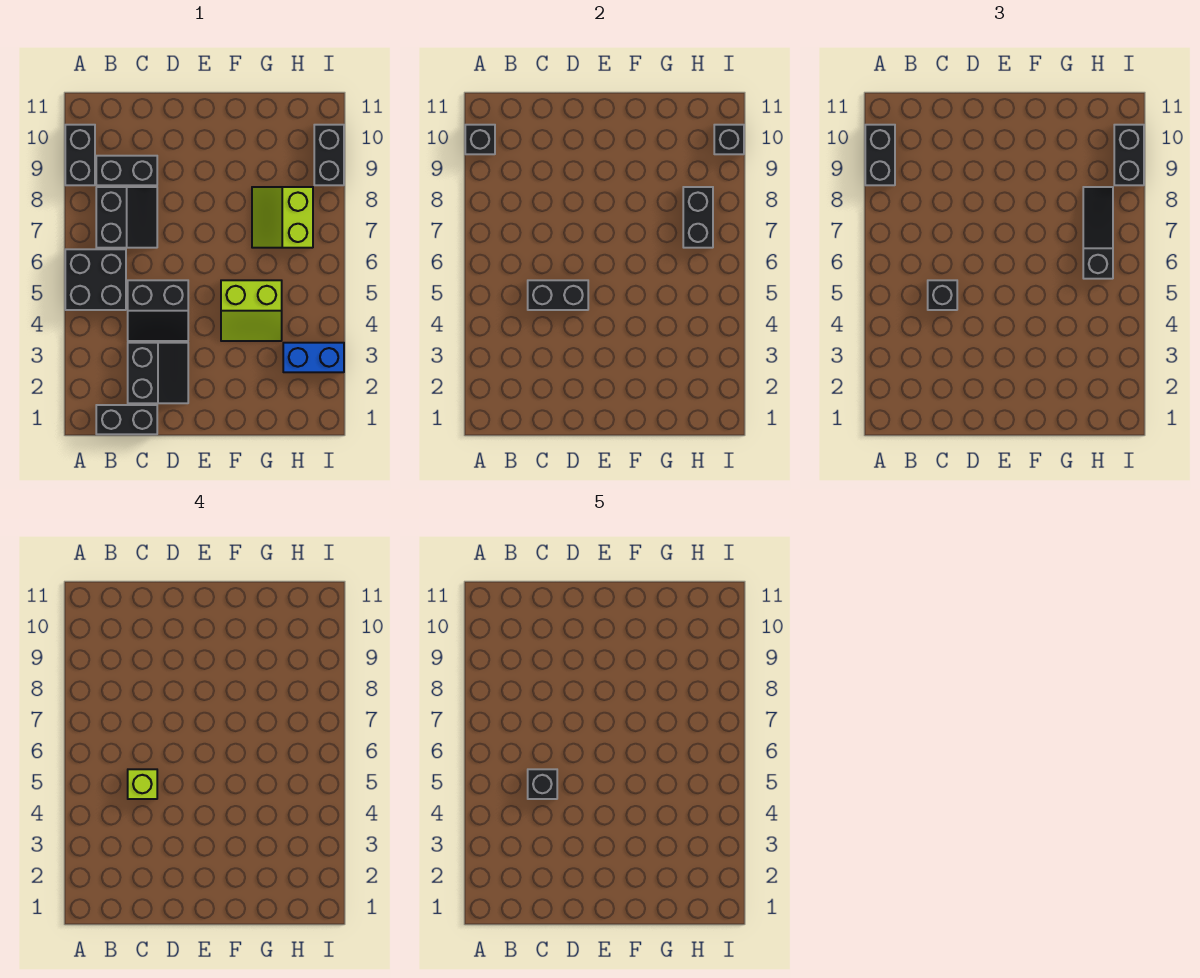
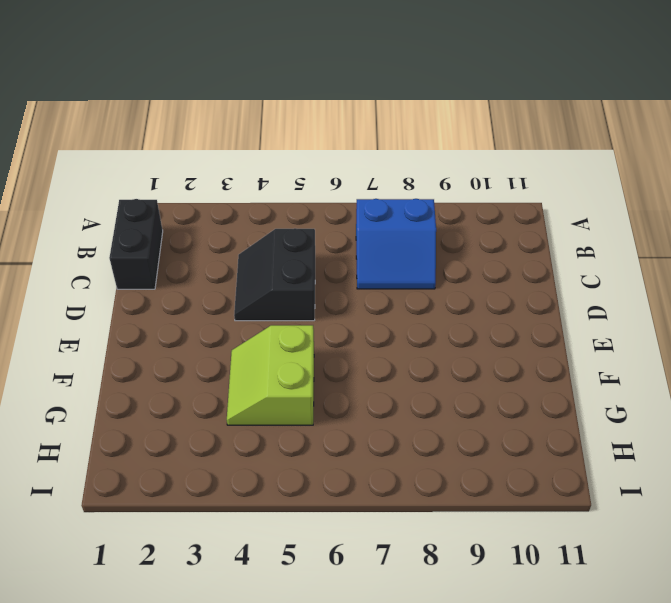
blue slope B7:C8 level 1 top B -> black slope B7:C8 level 1 top B
none -> black brick A5:B6 level 1
none -> black brick A9:A10 level 1
none -> black brick B9:C9 level 1

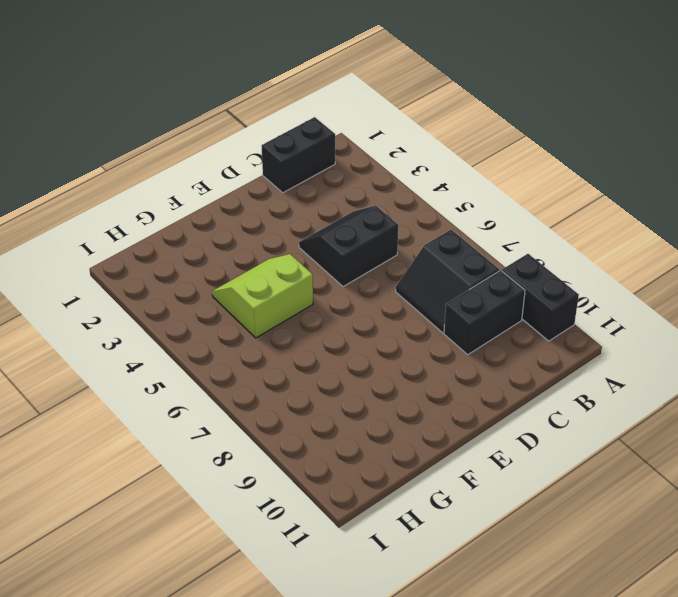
none -> black brick A5:B6 level 1
none -> black slope C2:D3 level 1 top C
none -> lime slope G7:H8 level 1 top H

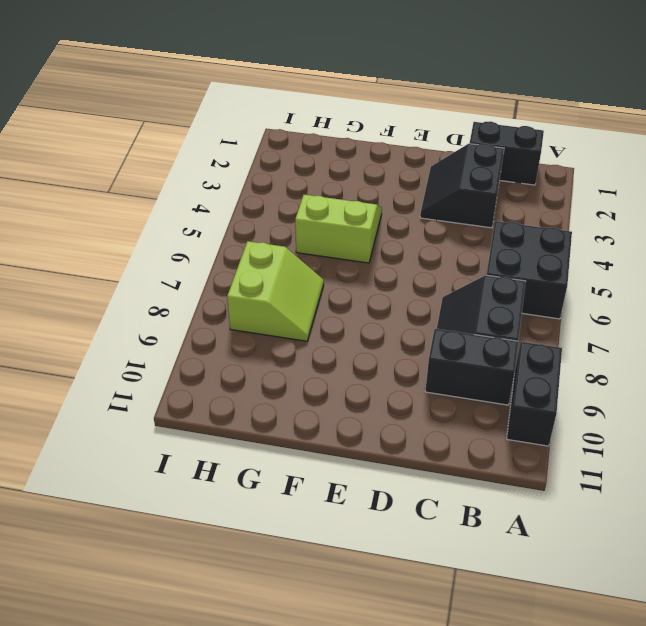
none -> black slope C4:D5 level 1 top 5
none -> blue brick H3:I3 level 1
none -> black brick I9:I10 level 1

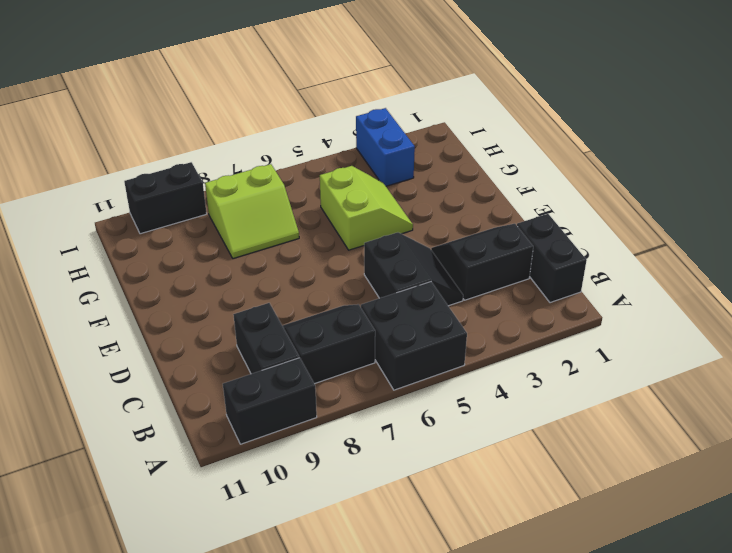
none -> black brick A10 level 2
none -> black brick C5:D5 level 2
none -> black brick H7:H8 level 2

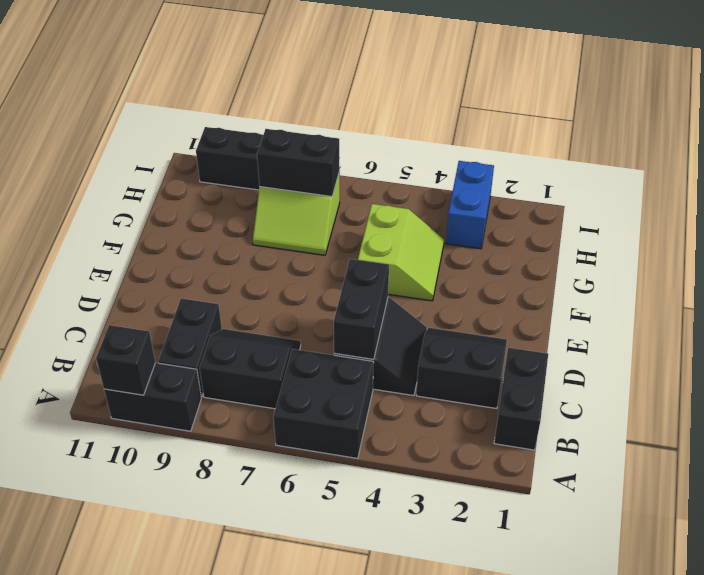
none -> black brick I10 level 2
none -> black brick A9:A10 level 3
none -> black brick C5 level 3

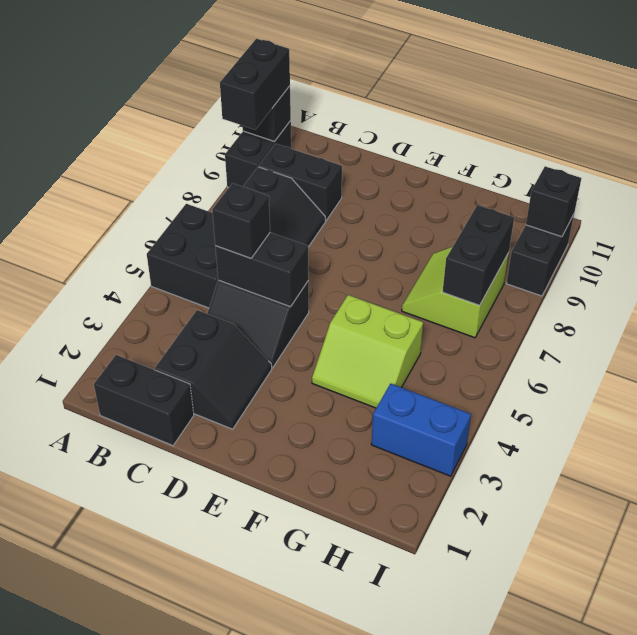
none -> black slope H6:H8 level 3 top 6
none -> black brick I9:I10 level 3
none -> lime brick C5 level 4

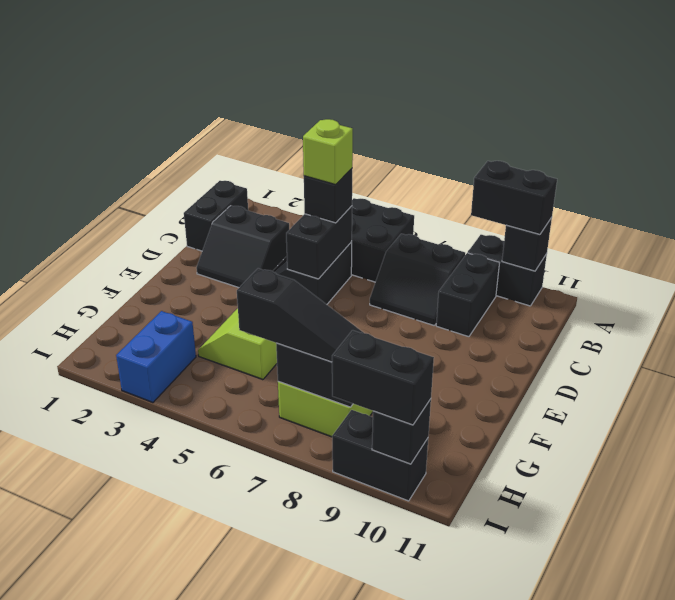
none -> black brick C5 level 5

